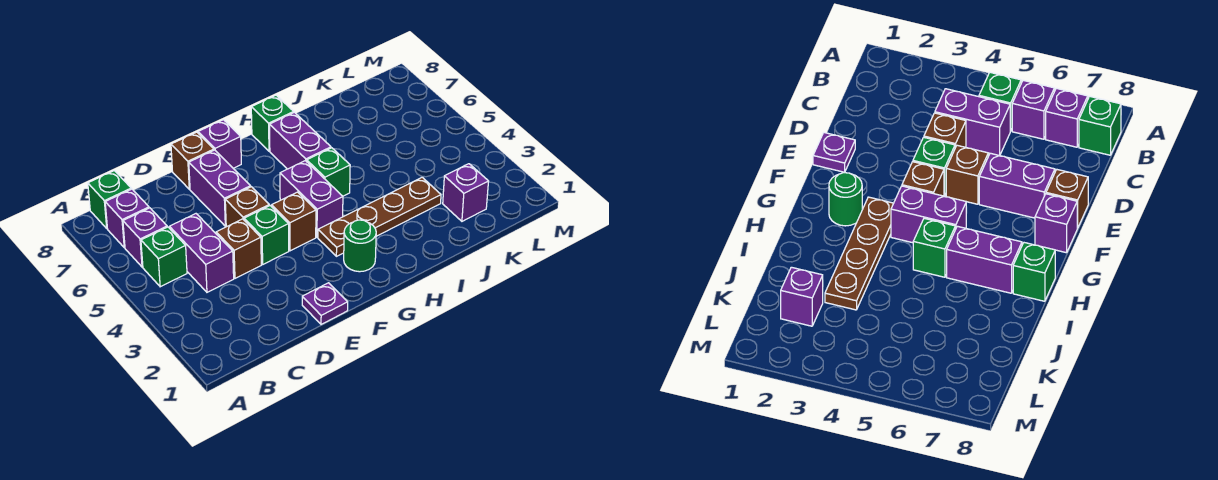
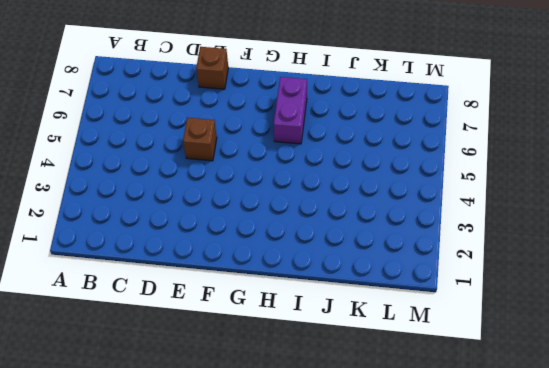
none -> green brick B5 level 1
none -> purple brick B6 level 1
none -> purple brick B7 level 1

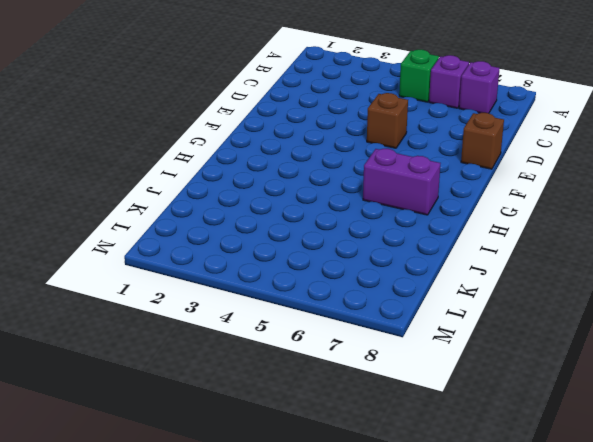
none -> green brick B8 level 1
none -> purple brick C4:C5 level 1
none -> brown brick D4 level 1

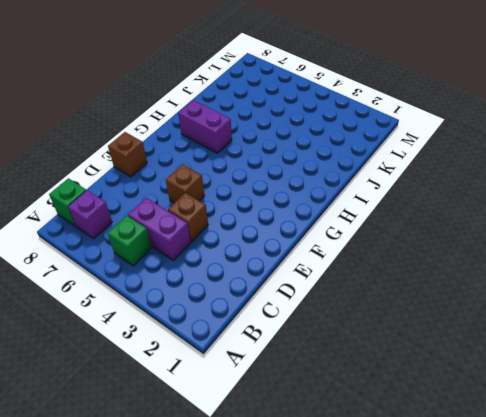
none -> purple brick B6 level 1
none -> purple plate E1 level 1
none -> green brick E4 level 1

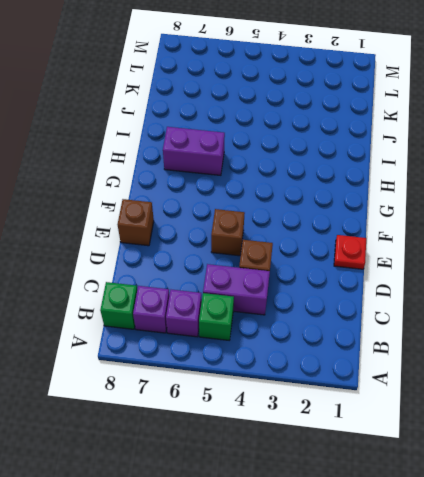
red plate E1 level 1 -> purple plate E1 level 1
none -> green brick E4 level 1
none -> purple brick E6:E7 level 1
none -> brown brick F4 level 1

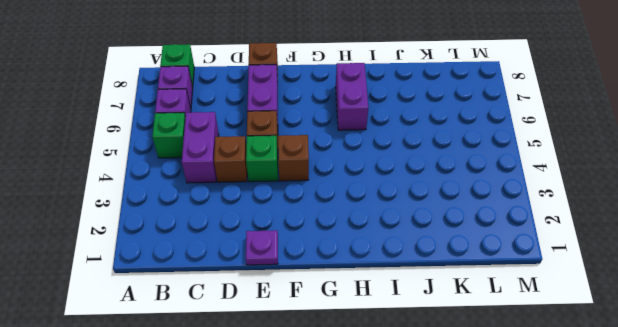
none -> purple brick F8 level 1
none -> green round brick G2 level 1
none -> brown plate G3:J3 level 1

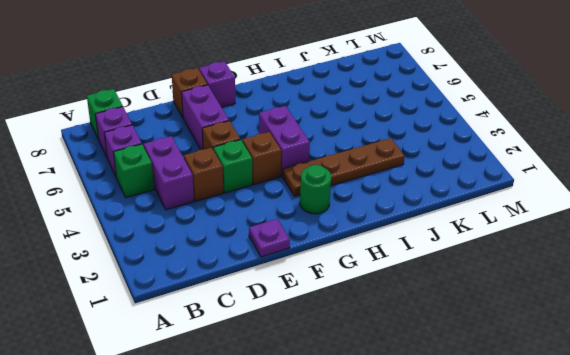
none -> green brick H5 level 1
none -> purple brick H6:H7 level 1
none -> green brick H8 level 1

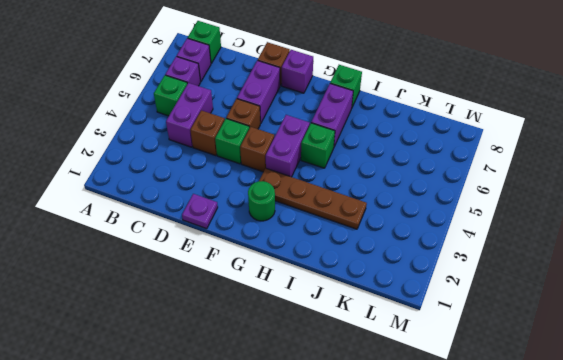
none -> purple brick K2 level 1

